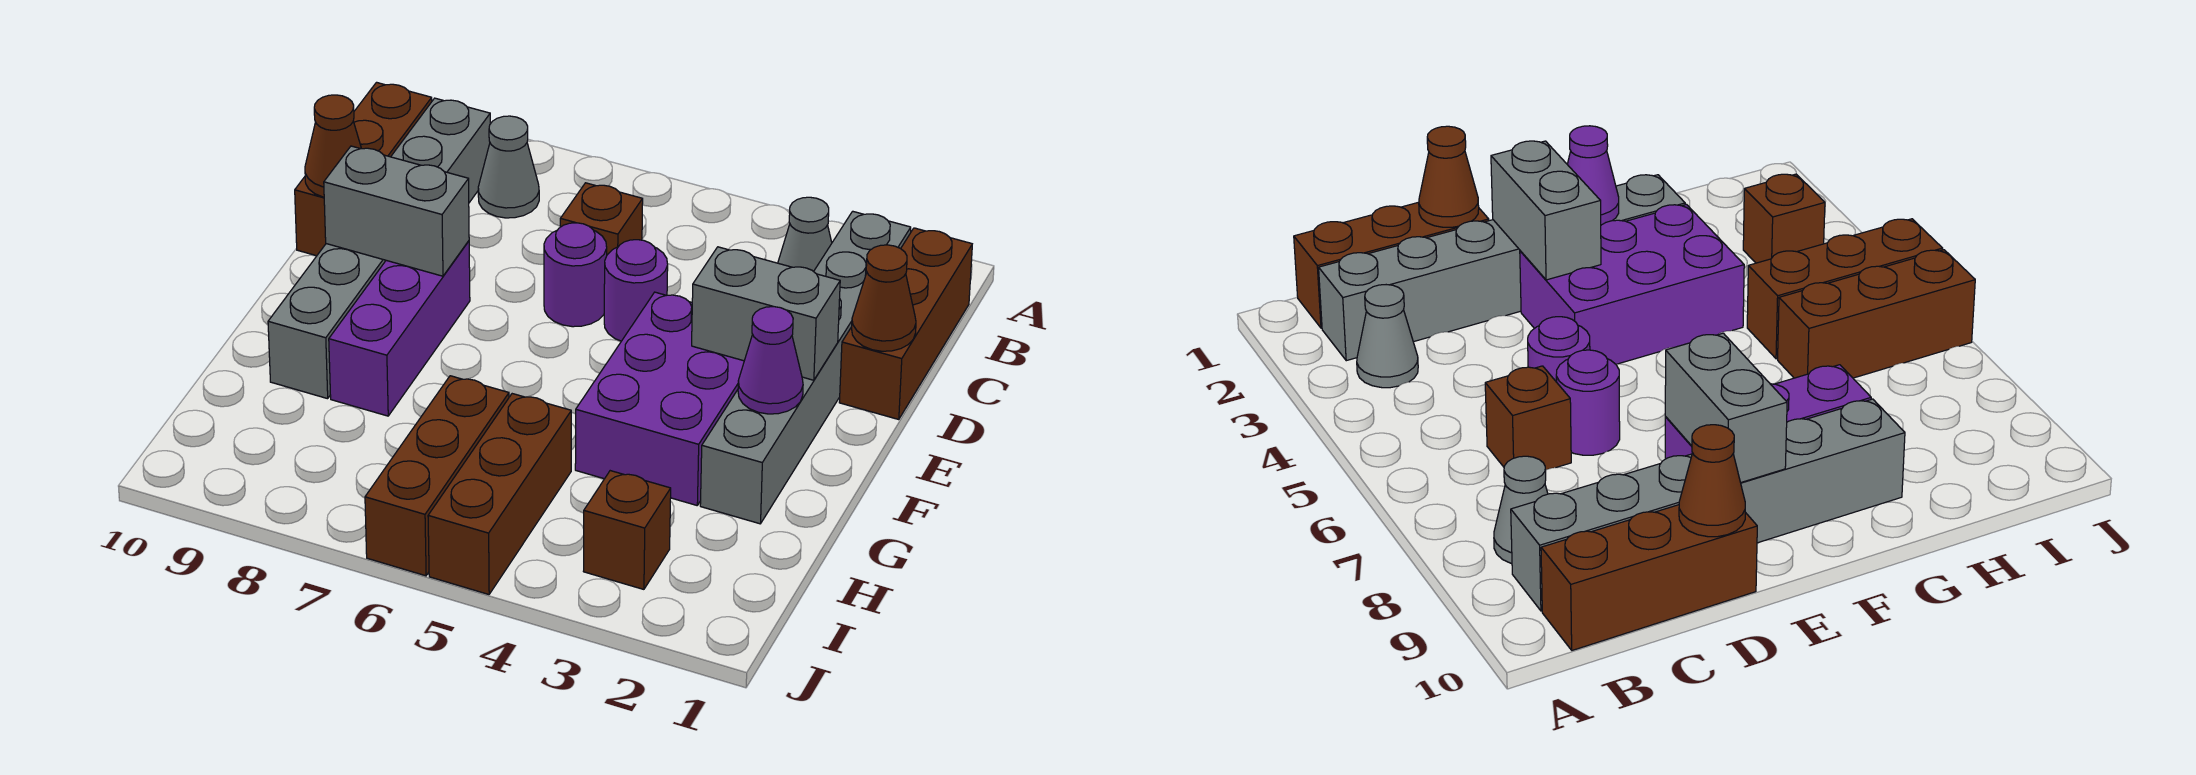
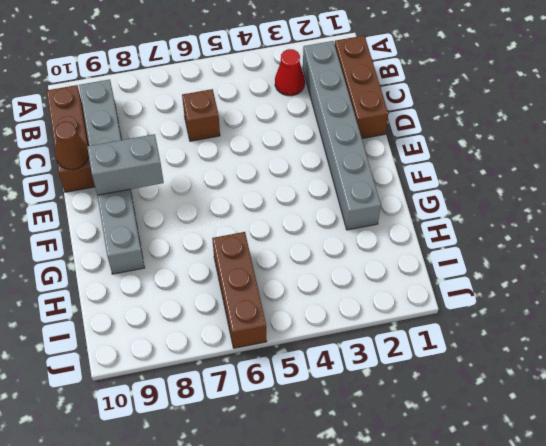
red cone B3 level 1 -> grey cone B3 level 1
none -> grey cone B8 level 1
none -> purple round brick D5 level 1
none -> purple round brick D6 level 1

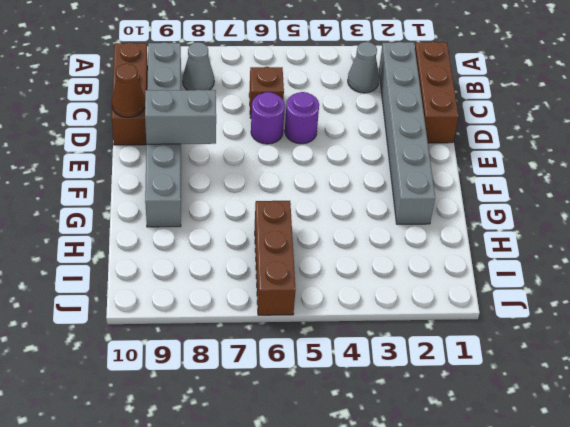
none -> purple brick E3:G4 level 1
none -> purple brick E8:G8 level 1
none -> brown brick H5:J5 level 1

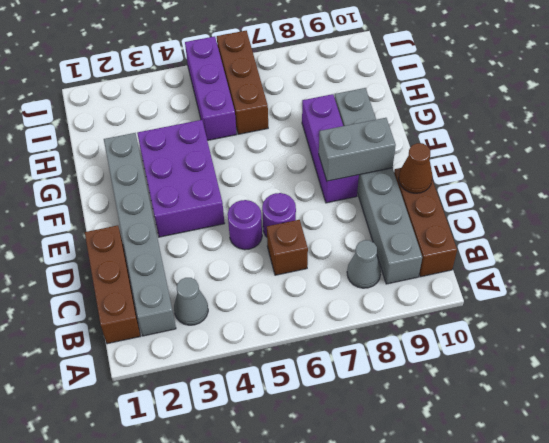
purple brick H5:J5 level 1 -> brown brick H5:J5 level 1
none -> brown brick I3 level 1
none -> brown cone D1 level 2
none -> grey brick E2:E3 level 2

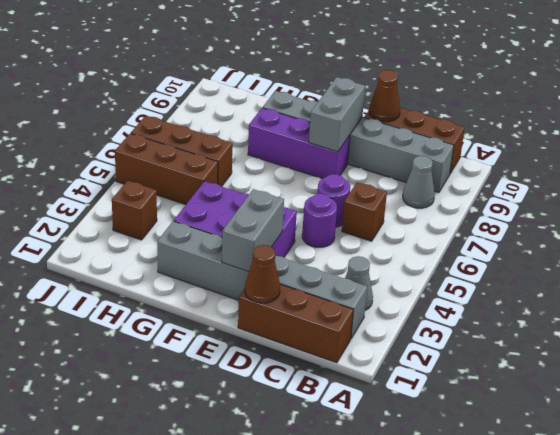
none -> purple cone F2 level 2

